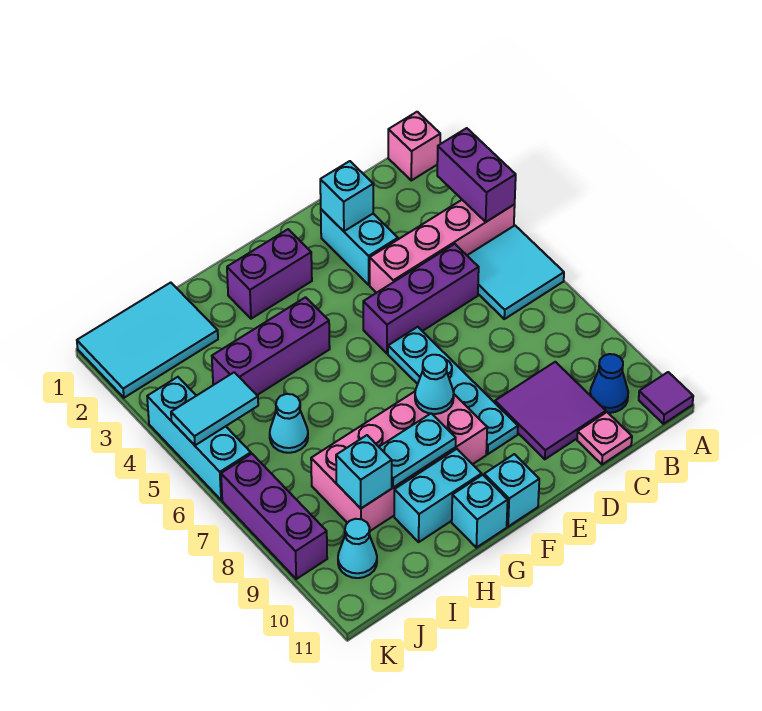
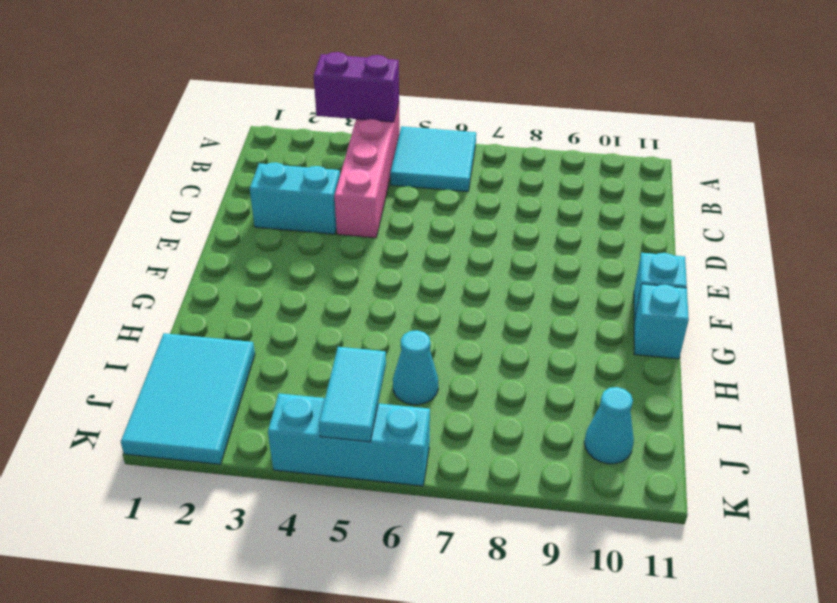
none -> pink brick A1 level 1
none -> purple tile A11 level 1
none -> blue cone B10 level 1

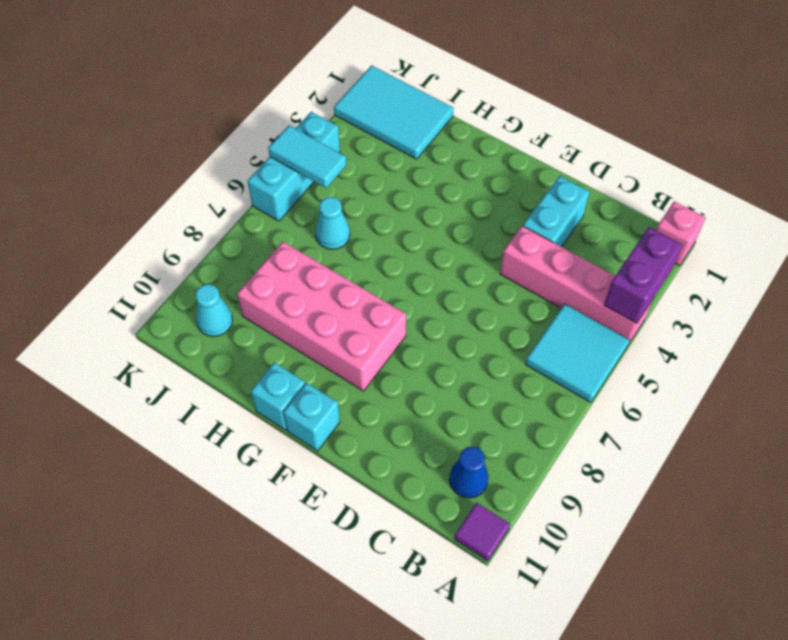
none -> purple brick C5:E5 level 1
none -> purple tile C9:D10 level 1
none -> pink plate C11 level 1

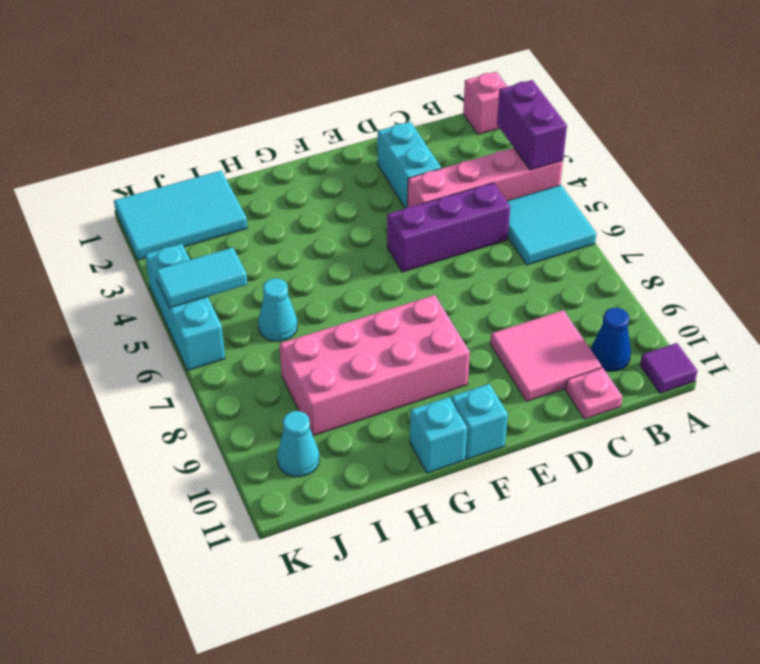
pink tile C9:D10 level 1 -> purple tile C9:D10 level 1
none -> cyan plate E6:E9 level 1
none -> purple brick F2:G2 level 1
none -> purple brick G4:I4 level 1

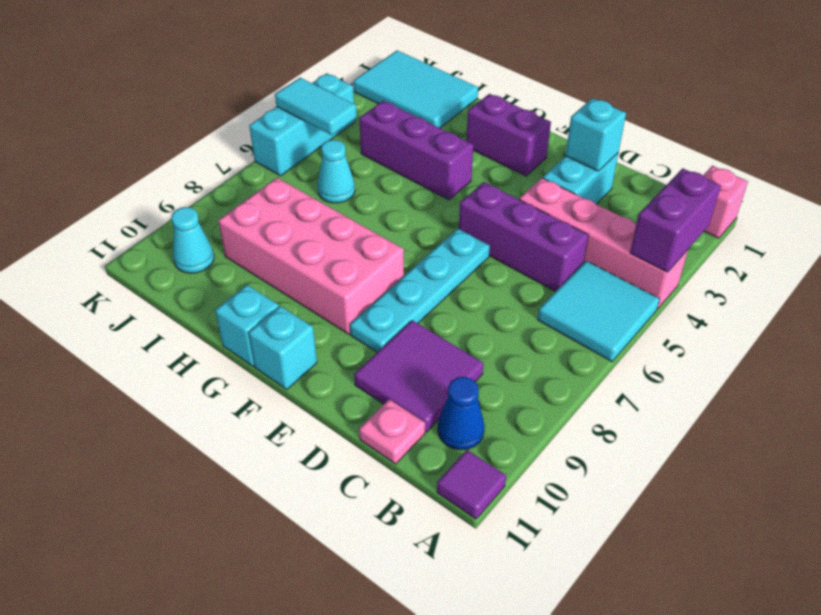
none -> cyan brick G10:H10 level 1
none -> purple brick K7:K9 level 1
none -> cyan cone F8 level 2

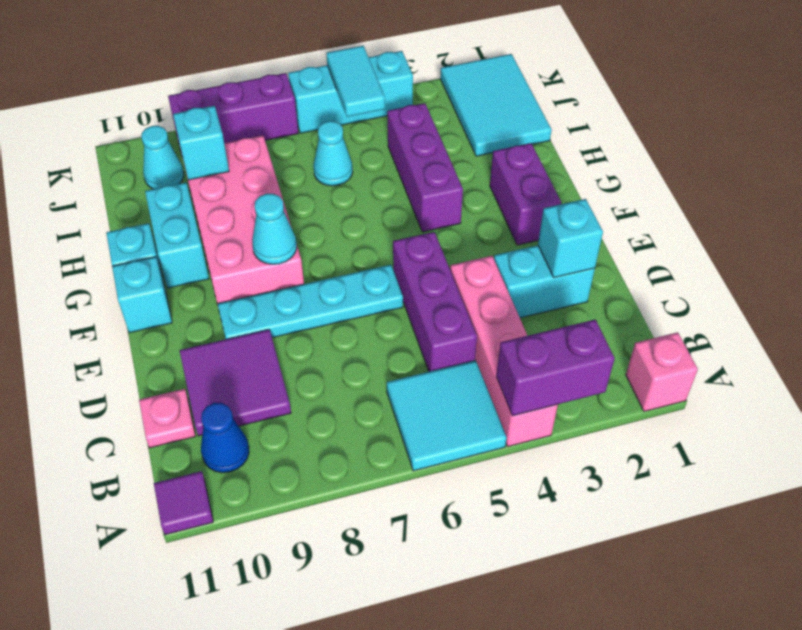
none -> cyan plate G9:H9 level 2

